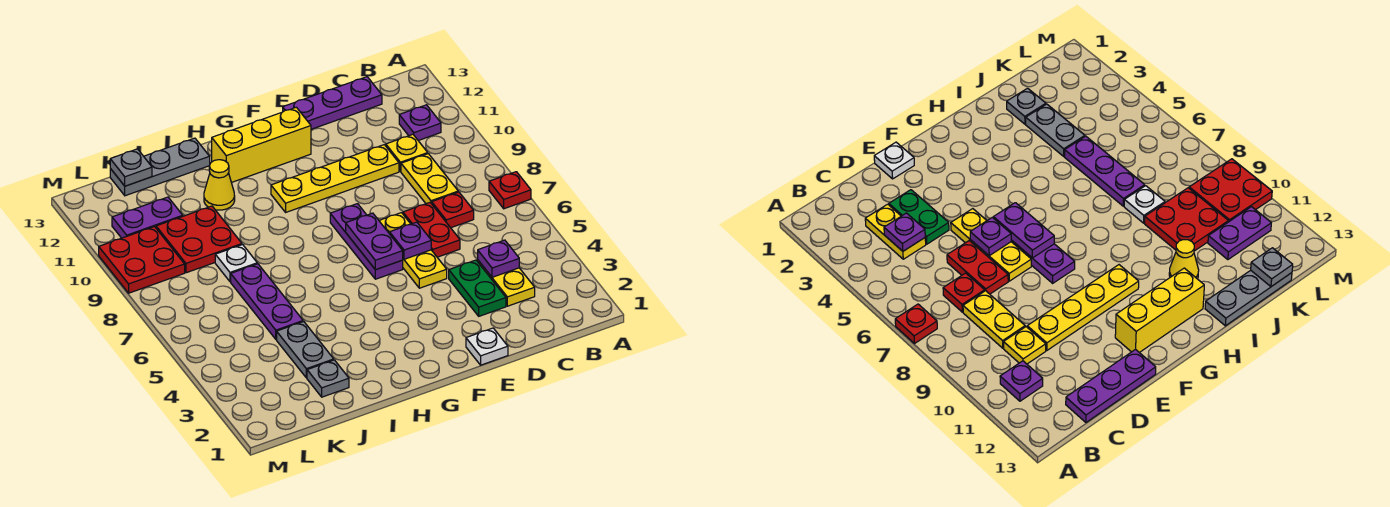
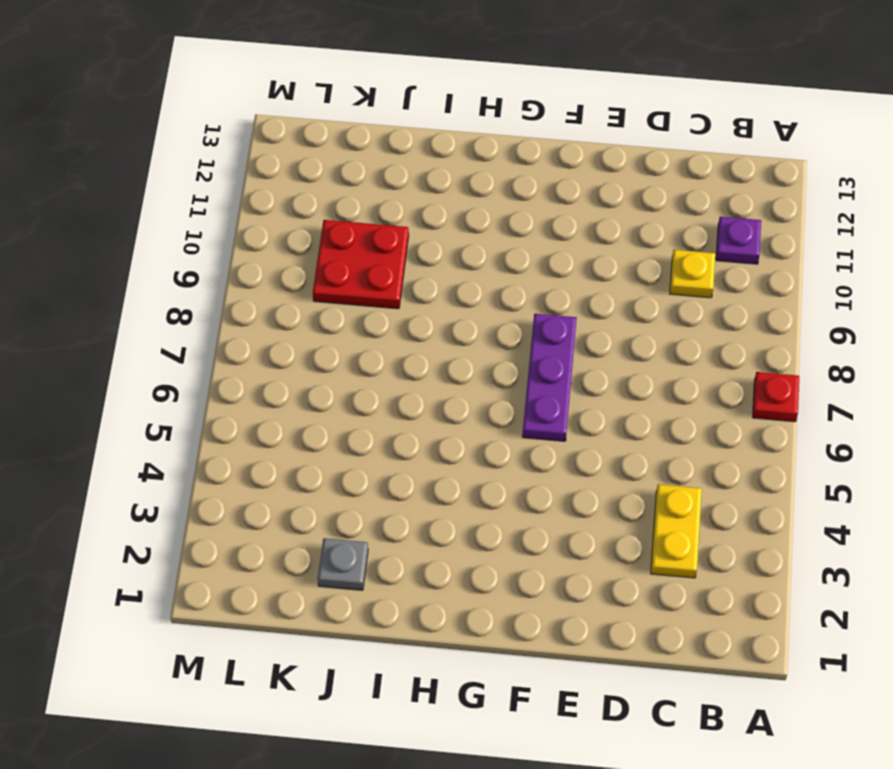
none -> red plate C7 level 1
none -> yellow plate C8:C9 level 1
none -> purple plate C13:E13 level 1

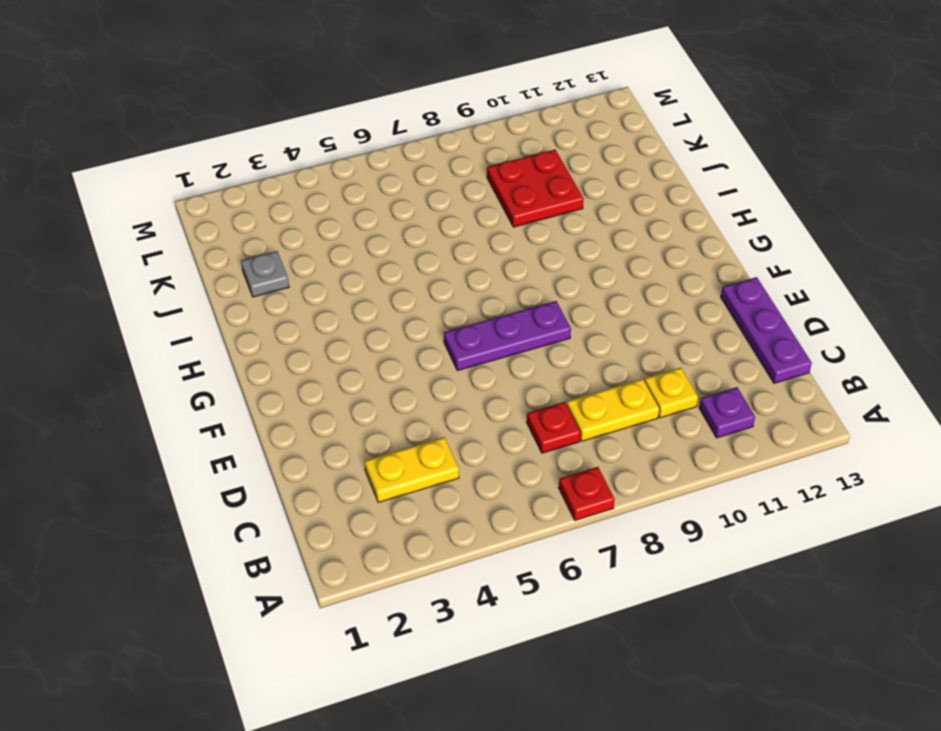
none -> green plate D3:D4 level 1
none -> red plate D6:D7 level 1
none -> yellow plate D10:G10 level 1

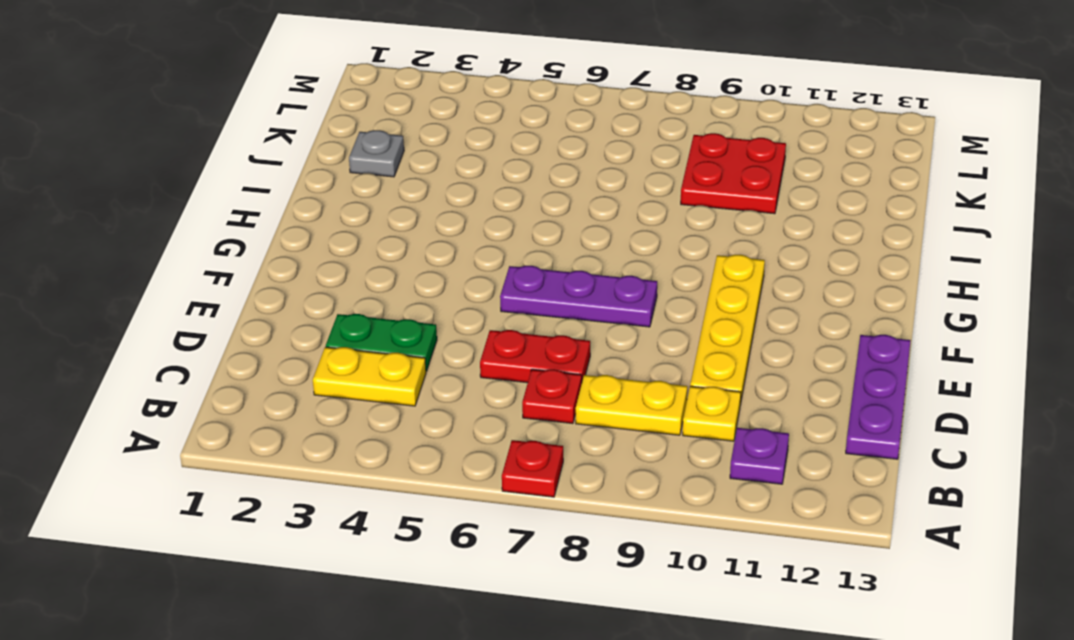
none -> white plate E1 level 1
none -> yellow plate E5:E7 level 1
none -> yellow brick F12:H12 level 1

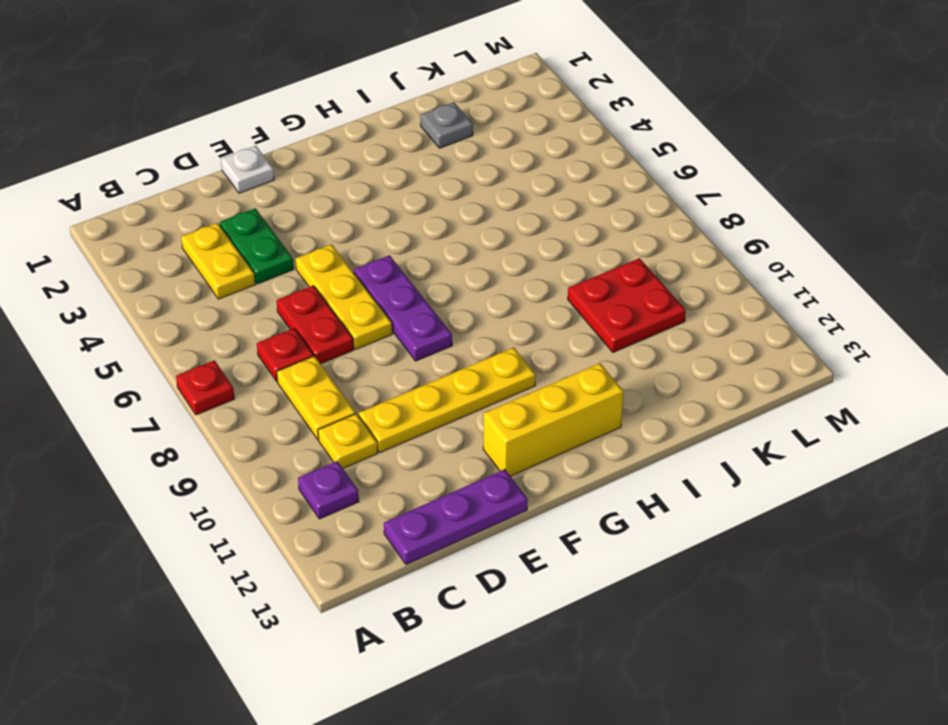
none -> yellow cone I11 level 1
none -> grey plate I13:K13 level 1
none -> grey plate J3:J4 level 1

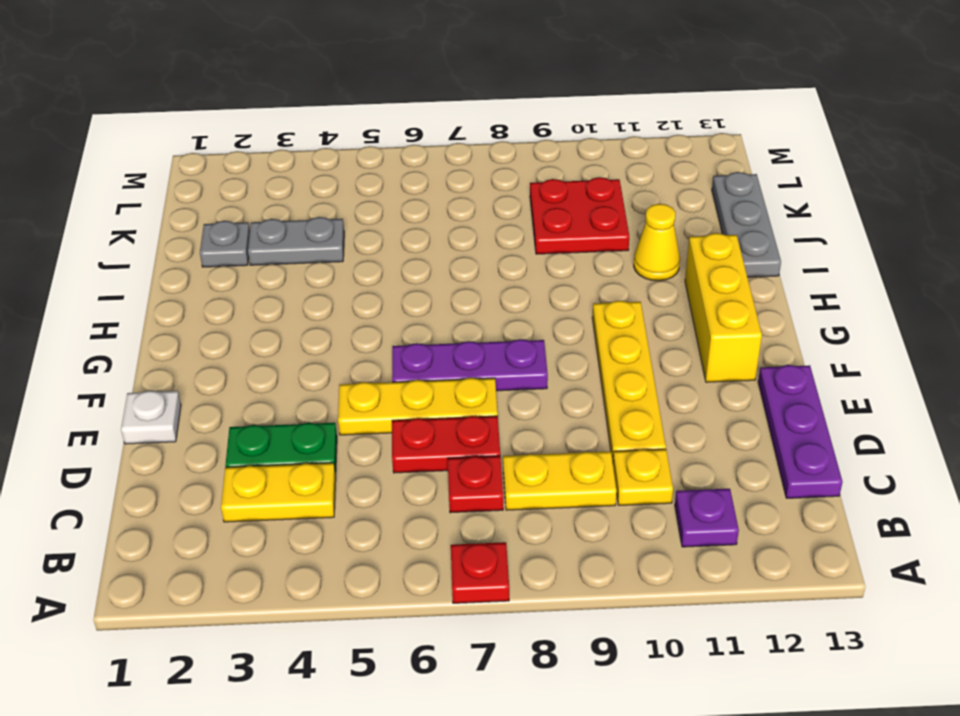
none -> purple plate J5:J7 level 1
none -> white plate J8 level 1
none -> purple plate K11:L11 level 1

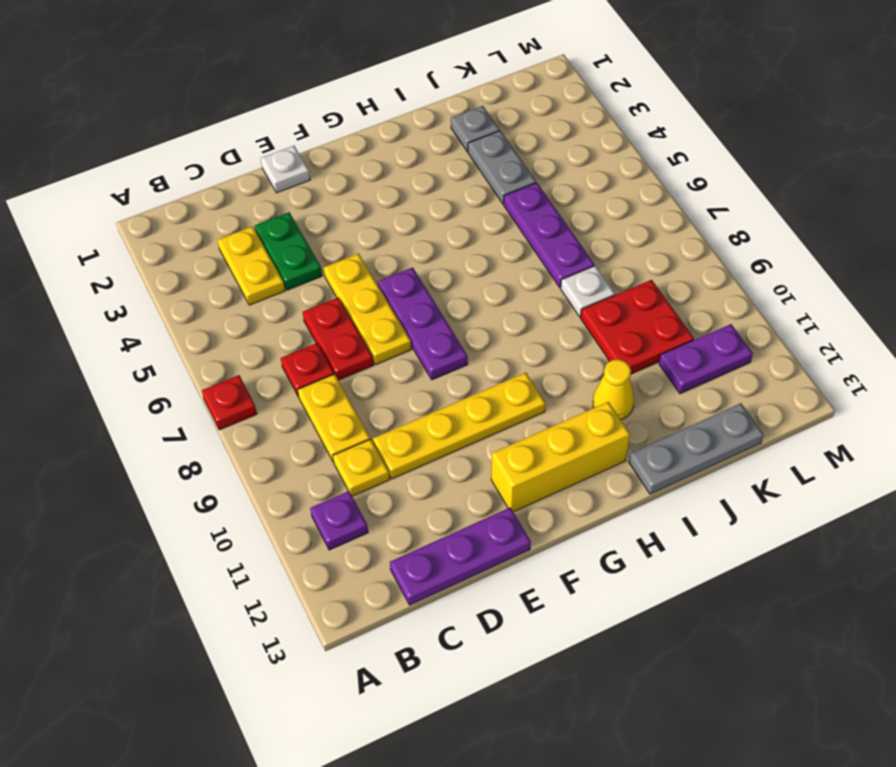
none -> red plate L9:M10 level 1
none -> purple plate C4 level 2
none -> purple plate E6 level 2

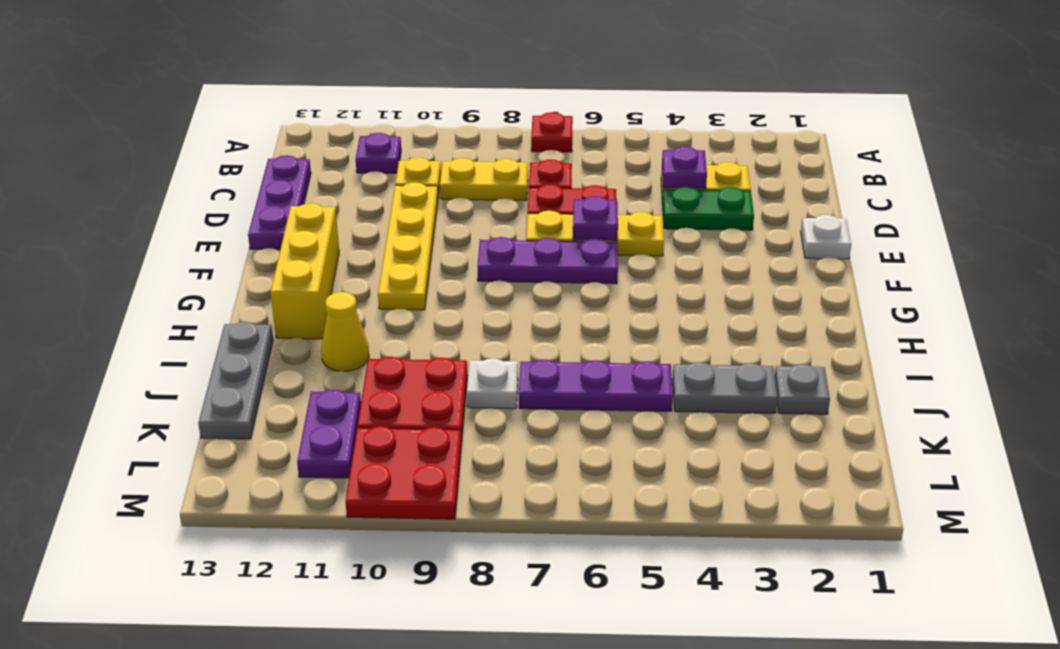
none -> purple plate F6:F7 level 2
none -> grey plate K13 level 2

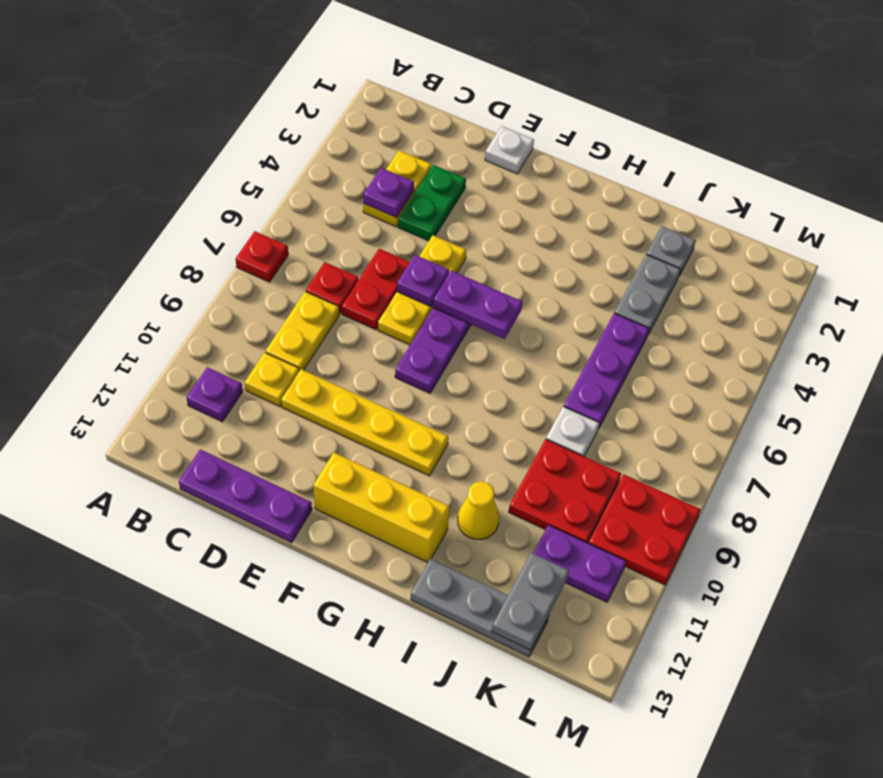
purple plate F6:G6 level 2 -> purple plate F6:F7 level 2
grey plate K12:K13 level 2 -> grey plate K13 level 2

